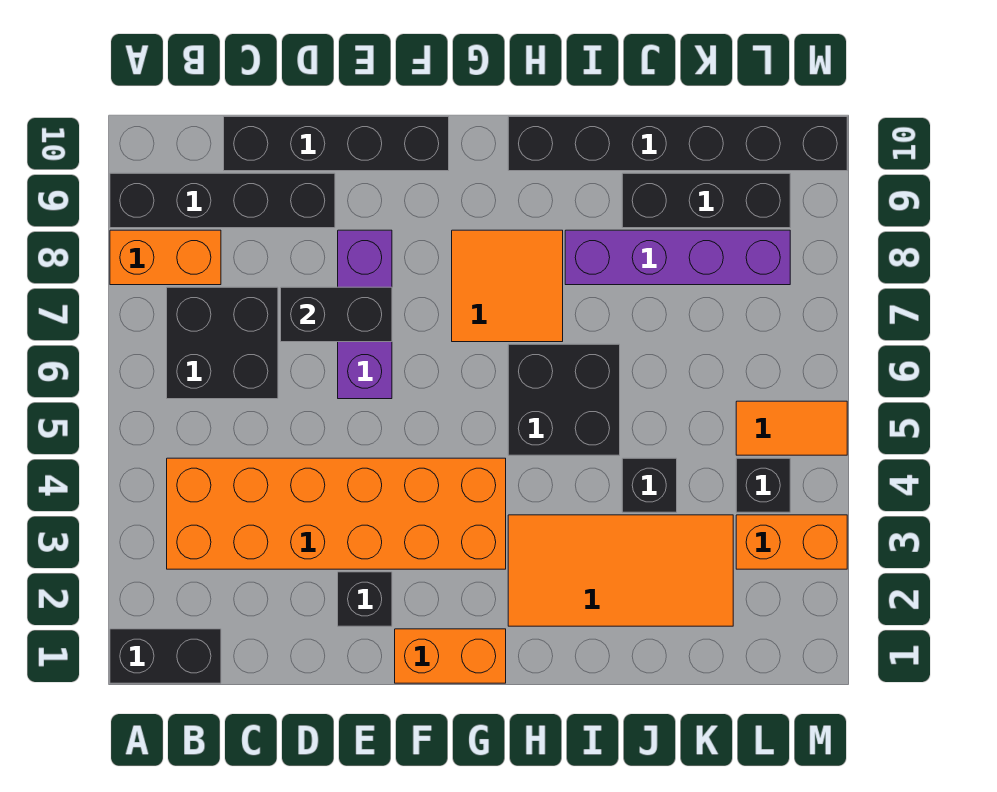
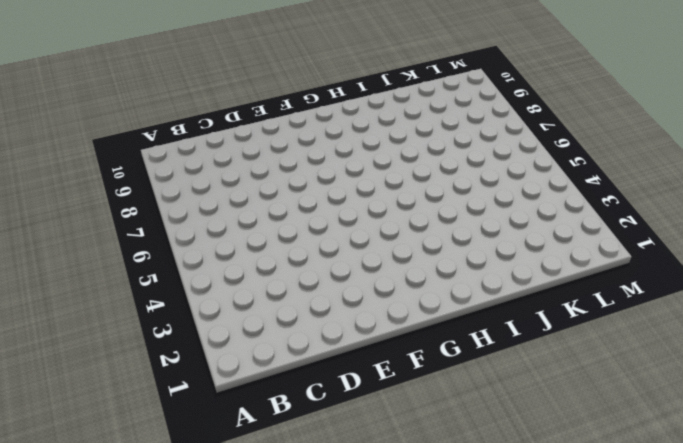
none -> black brick A1:B1 level 1
none -> orange brick A8:B8 level 1
none -> black brick A9:D9 level 1

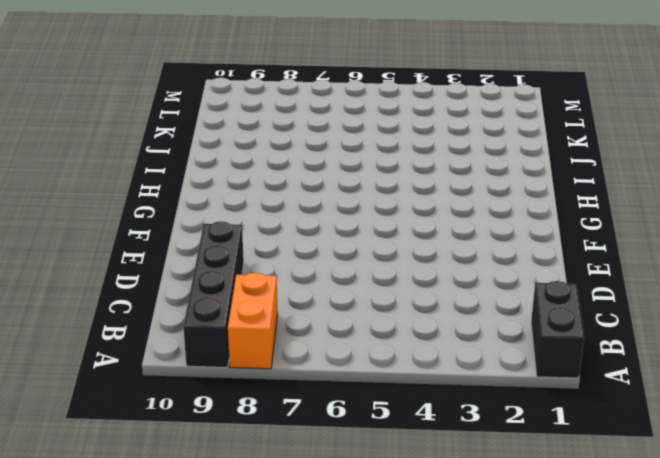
none -> orange brick B3:G4 level 1
none -> black brick B6:C7 level 1
none -> black brick C10:F10 level 1

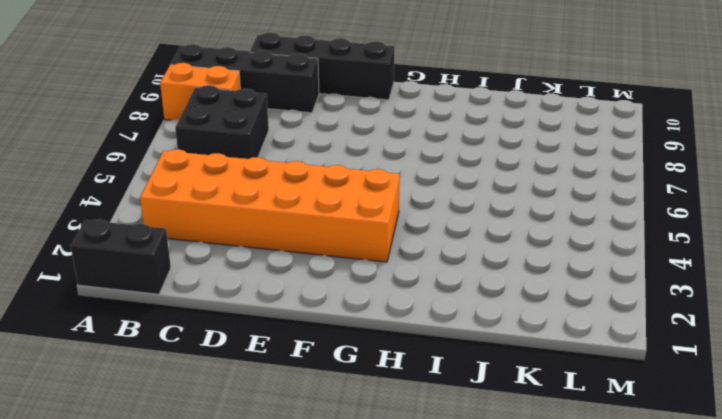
none -> black brick E2 level 1
none -> purple brick E6:E8 level 1
none -> orange brick F1:G1 level 1

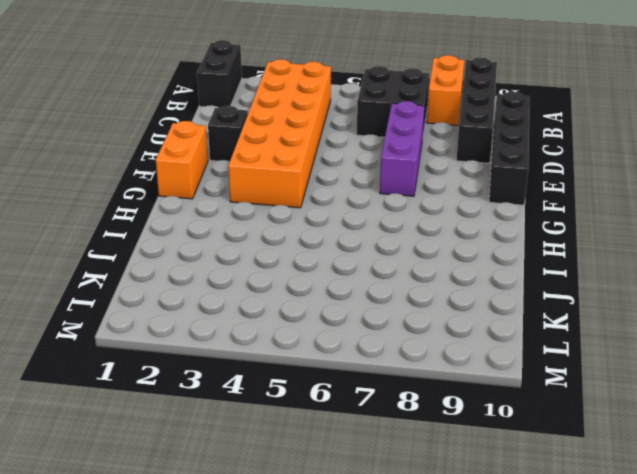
purple brick D7:F7 level 1 -> purple brick E6:E8 level 1
none -> orange tile G7:H8 level 1
none -> orange tile H2:K3 level 1
none -> black brick H5:I6 level 1

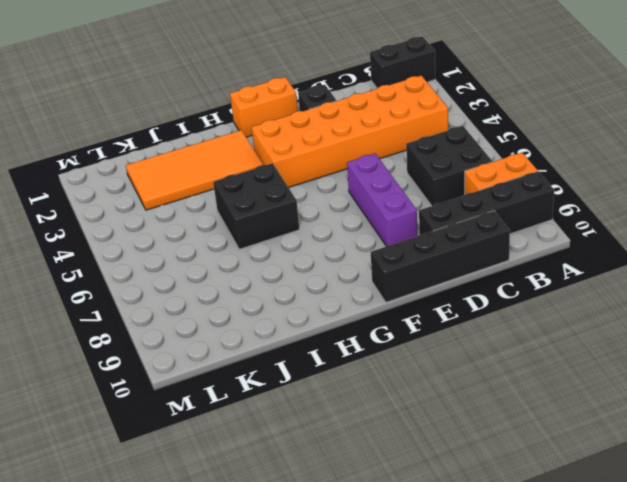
none -> orange tile G7:H8 level 1
none -> black brick H10:M10 level 1
none -> purple brick I8:L8 level 1

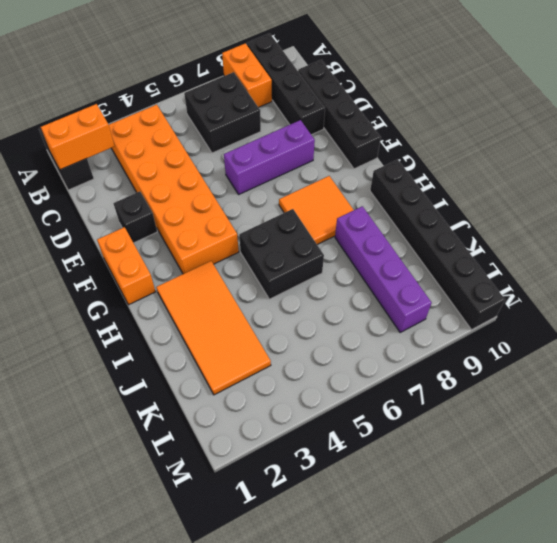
orange brick B1:B2 level 2 -> orange brick L3:M3 level 1
none -> black brick J4 level 1
none -> black brick J9:L9 level 1
none -> black brick L4 level 1

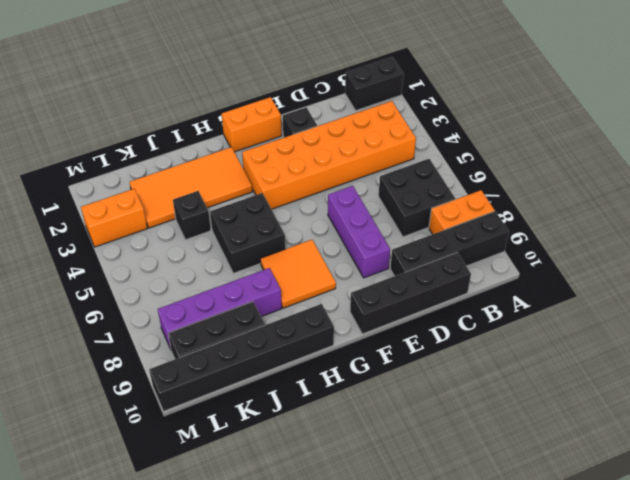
none -> black brick L4 level 1
none -> orange tile L5:M5 level 1
none -> black brick D7:E7 level 2

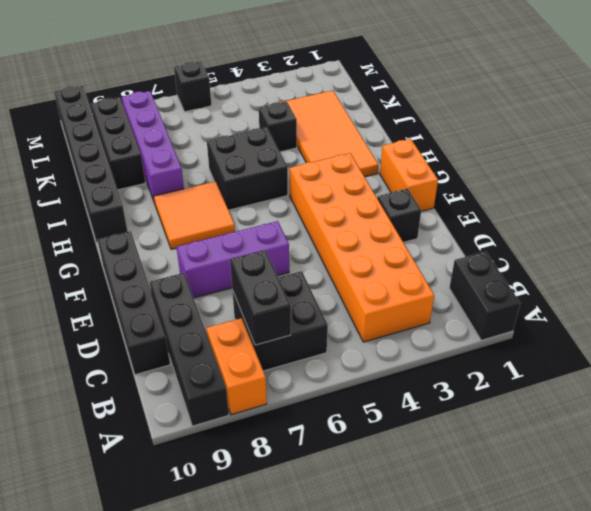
black brick B7:C7 level 2 -> black brick D7:E7 level 2
black brick M6 level 1 -> black brick L4 level 1
none -> orange brick L3:M3 level 1
none -> orange tile L5:M5 level 1

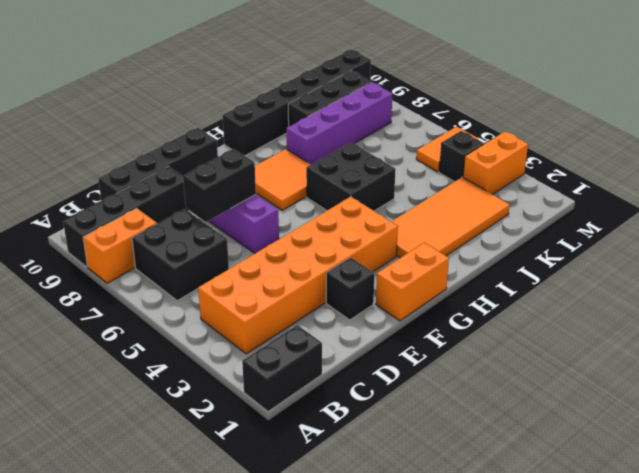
none -> black brick J4 level 1

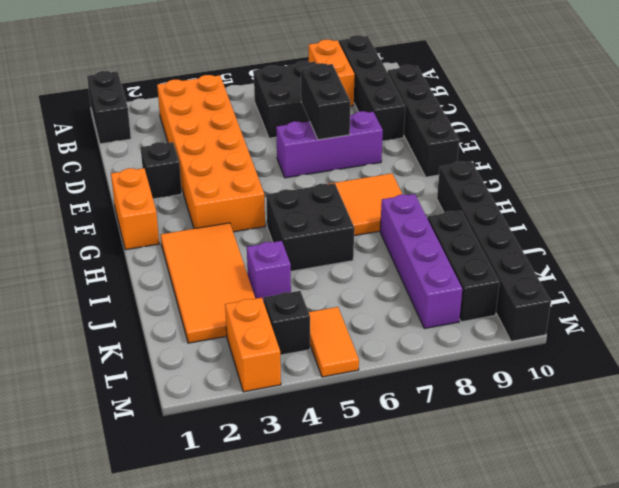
purple brick J4 level 1 -> black brick J4 level 1

